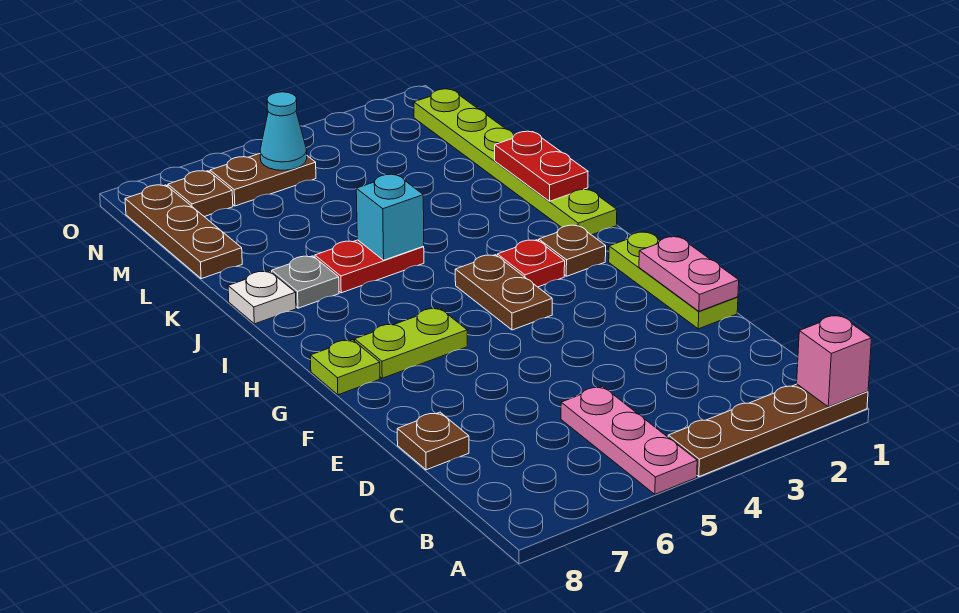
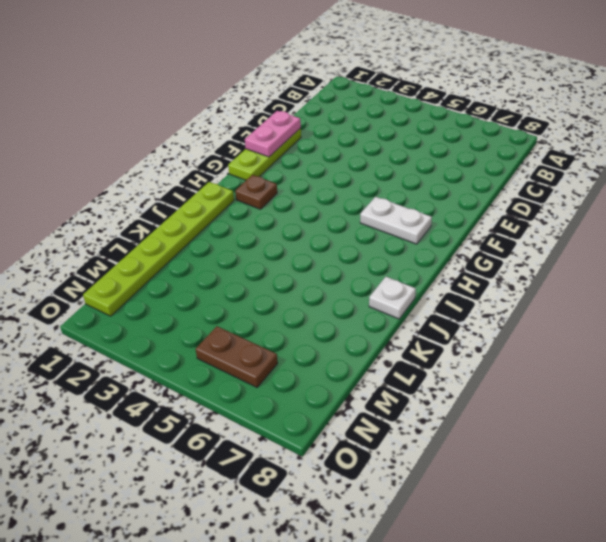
white plate G6:G7 level 1 -> lime plate G6:G7 level 1
none -> brown plate A1:A4 level 1
none -> pink plate A5:C5 level 1
none -> brown plate D8 level 1

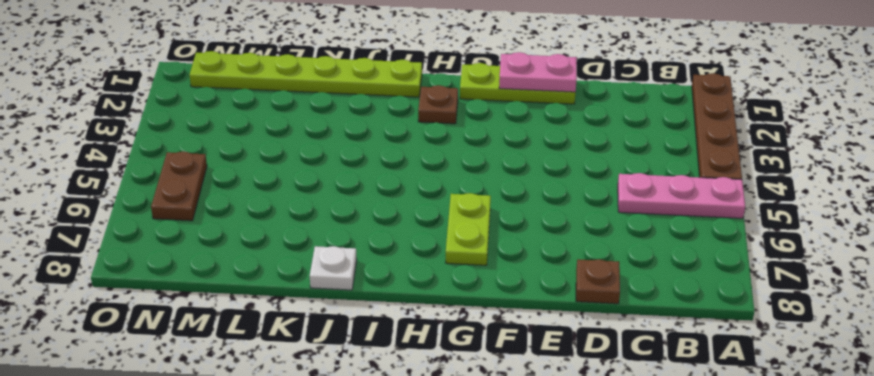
none -> brown plate G4:H4 level 1
none -> lime plate G8 level 1
none -> red plate H3 level 1

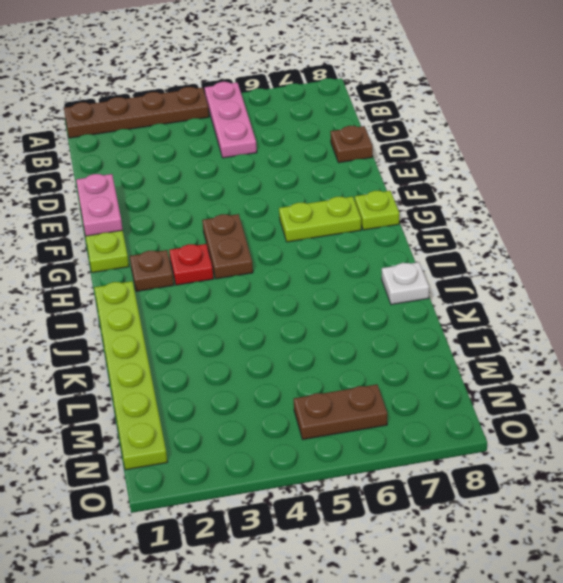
none -> red plate J5:J6 level 1
none -> grey plate J7 level 1
none -> brown plate L8:N8 level 1

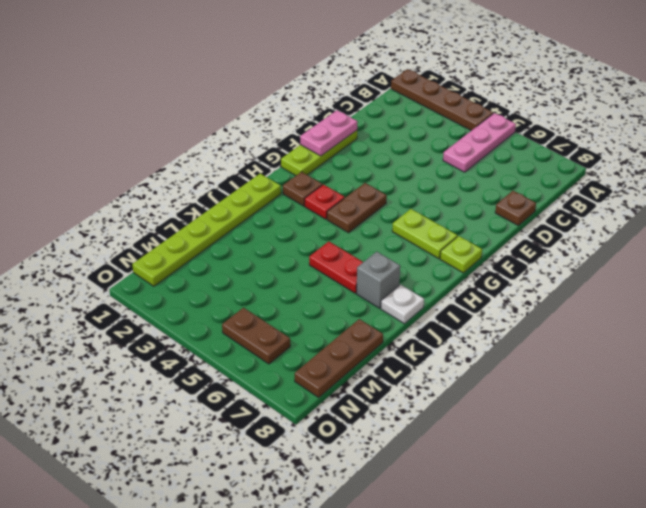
grey brick J7 level 1 -> grey plate J7 level 1
none -> brown plate N7 level 1
none -> pink brick A1 level 2
none -> red plate J1:K1 level 2

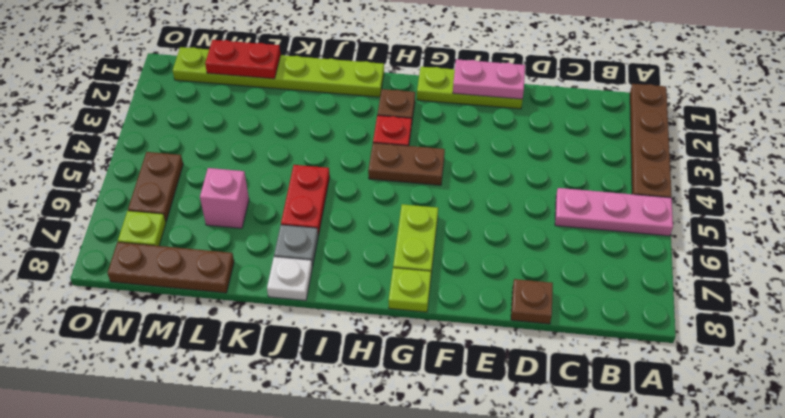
red plate L1:M1 level 2 -> red plate J1:K1 level 2
pink brick L6 level 1 -> pink brick A1 level 2
lime plate N7 level 1 -> brown plate N7 level 1
none -> cyan brick J5 level 2
none -> cyan cone N5 level 2

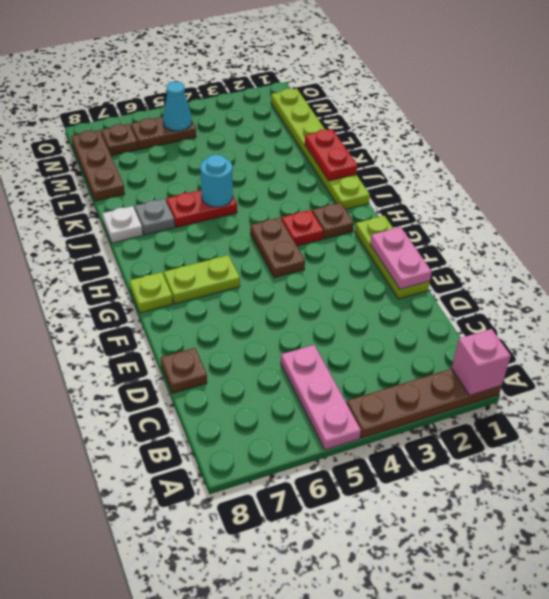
cyan round brick J5 level 2 -> cyan brick J5 level 2

